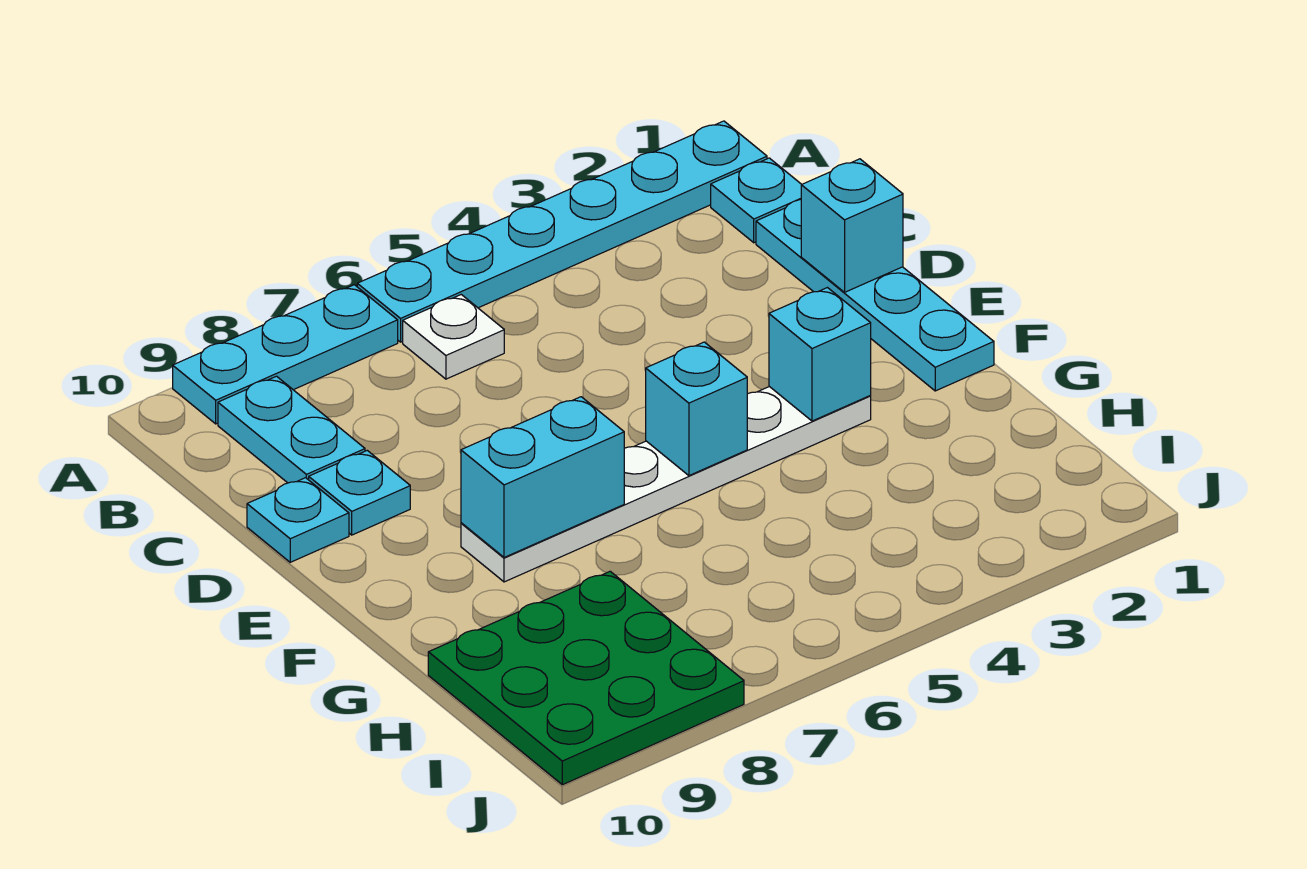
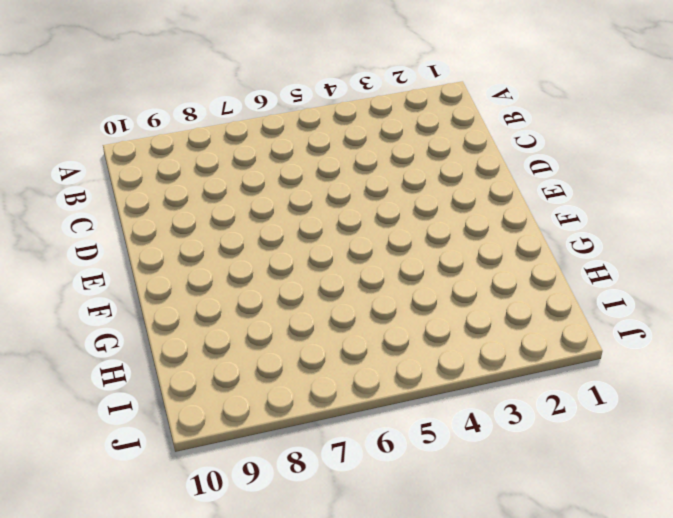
none -> cyan plate A1:A6 level 1
none -> cyan plate A7:A9 level 1
none -> cyan plate B1 level 1

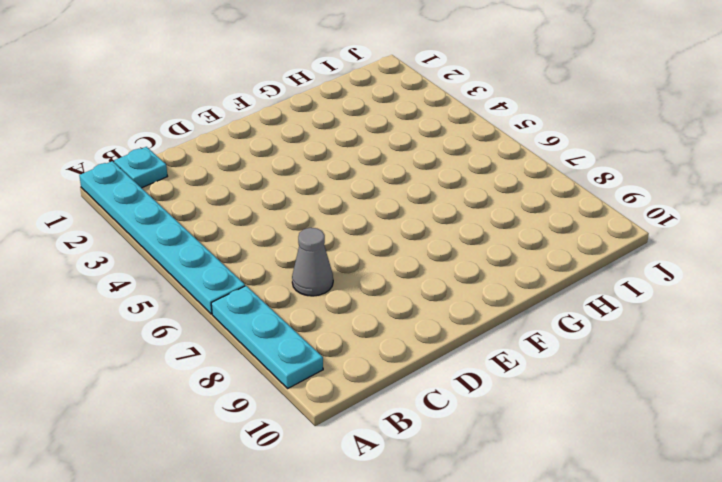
grey cone C7 level 1 -> none
none -> white plate B6 level 1
none -> cyan plate B9:C9 level 1
none -> cyan plate C1:F1 level 1

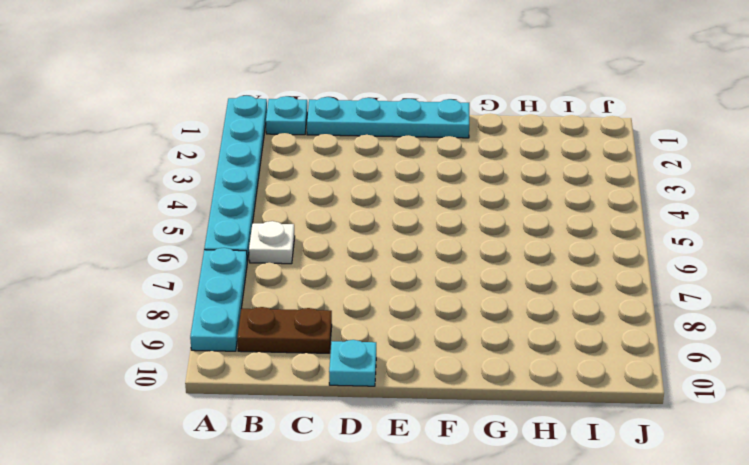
brown plate B9:C9 level 1 -> cyan plate B9:C9 level 1
none -> cyan plate D9 level 1
none -> white plate F3:F8 level 1
none -> green plate H8:J10 level 1

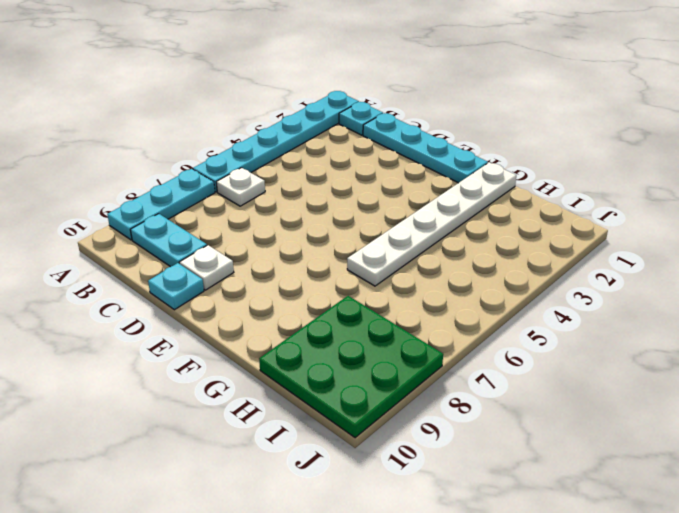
white plate D9 level 1 -> cyan plate D9 level 1
white plate G1:G6 level 1 -> white plate F3:F8 level 1
none -> cyan brick D1 level 2
none -> cyan brick F3 level 2
none -> cyan brick F5 level 2

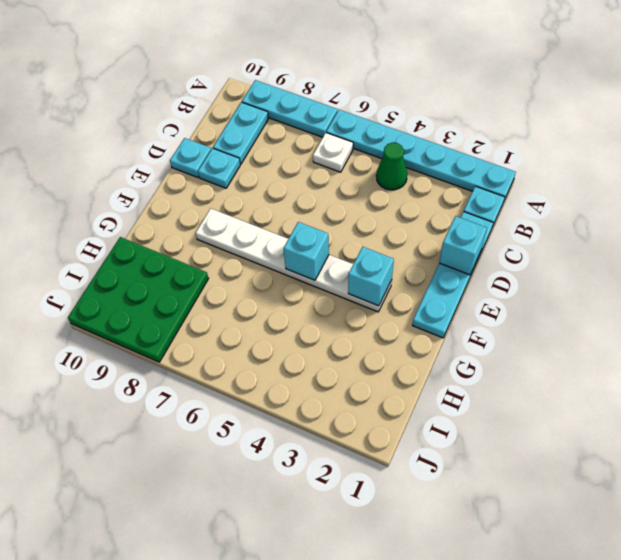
green cone B4 level 1 -> none
none -> cyan brick F7:F8 level 2

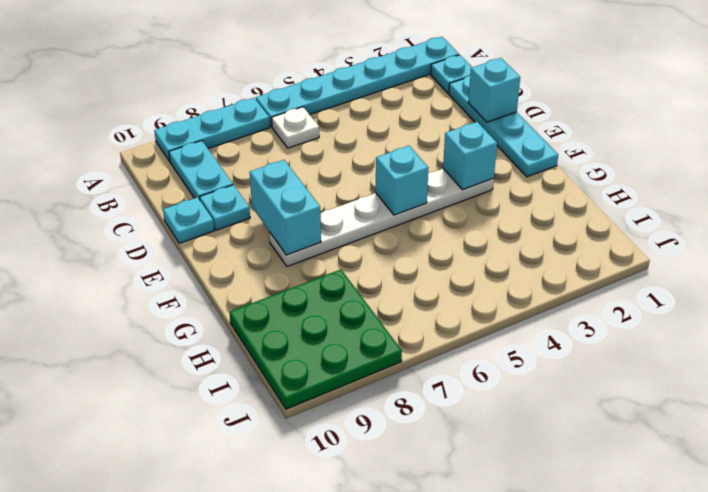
cyan brick E8:F8 level 2 -> cyan brick F7:F8 level 2

